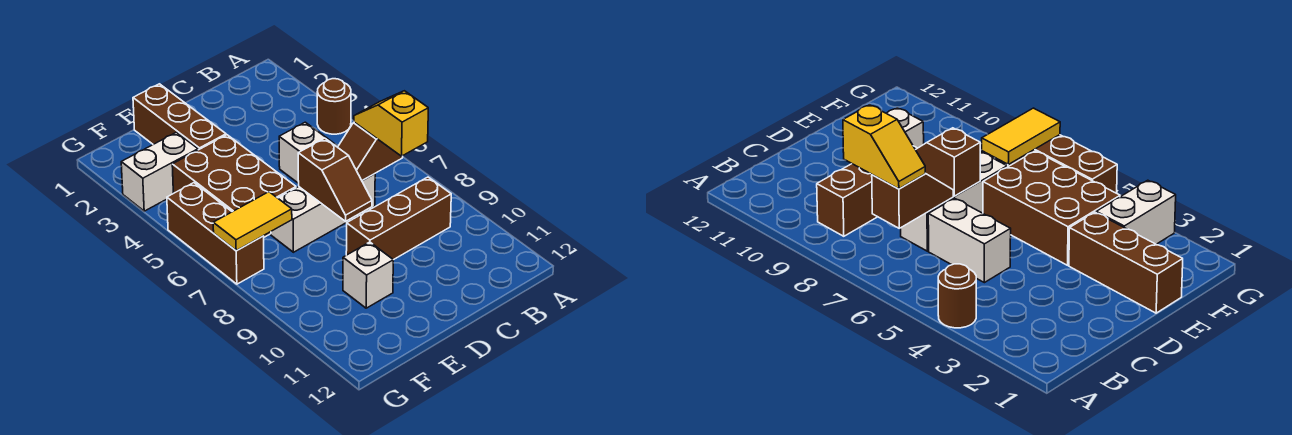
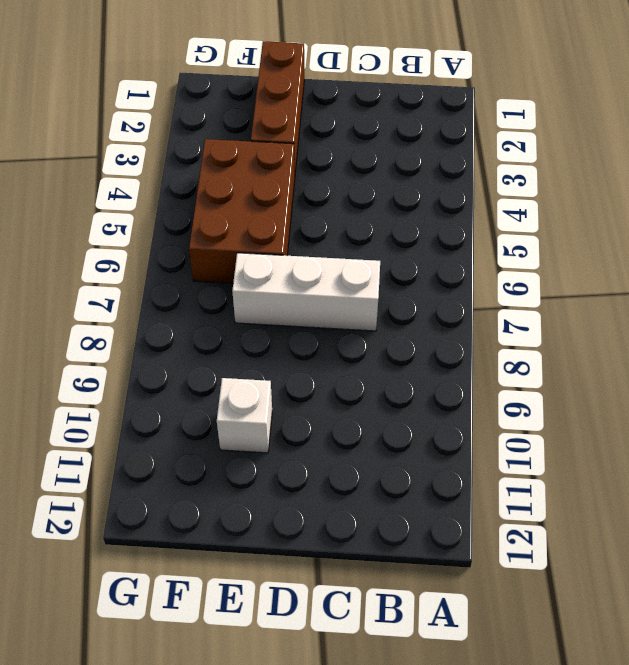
none -> brown round brick A4 level 1
none -> brown brick B9:D9 level 1
none -> white brick C5:C6 level 1

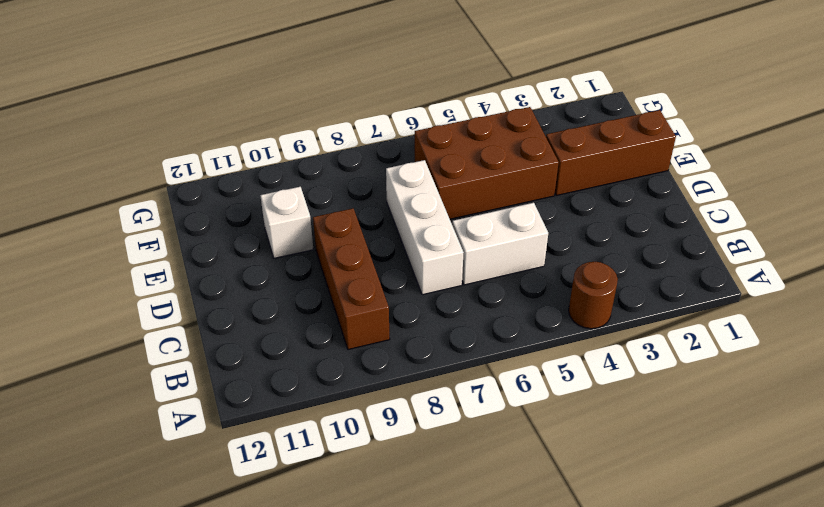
none -> white brick F3:G3 level 1
none -> brown brick G5:G7 level 1
none -> brown slope B7:C7 level 2 top B

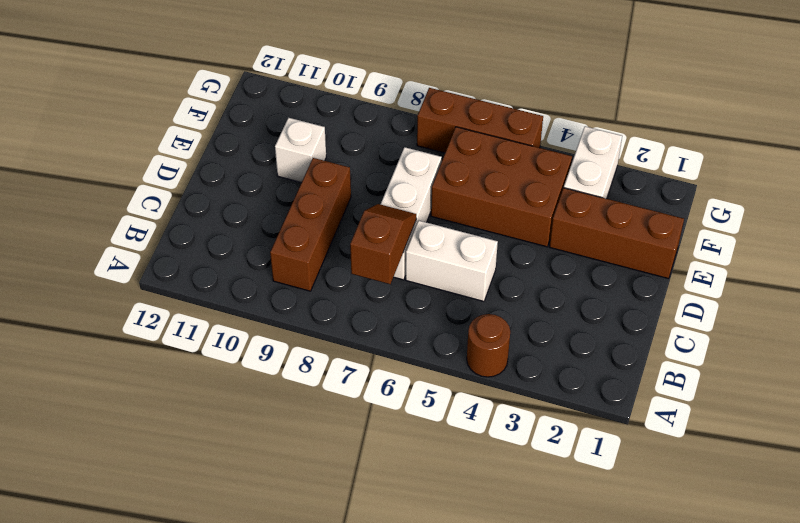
none -> brown slope D7:D8 level 2 top 7
none -> yellow tile F7:G7 level 2
none -> yellow slope B7:B8 level 3 top 8

